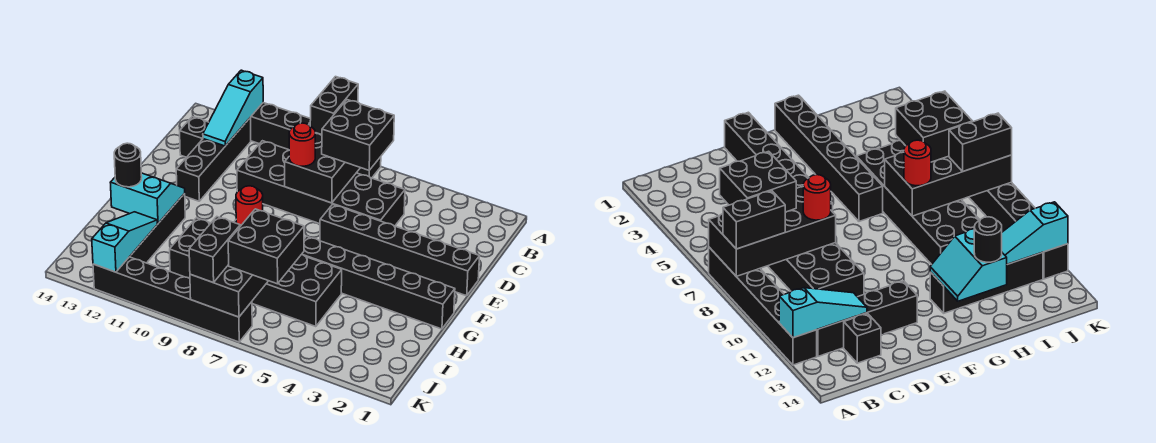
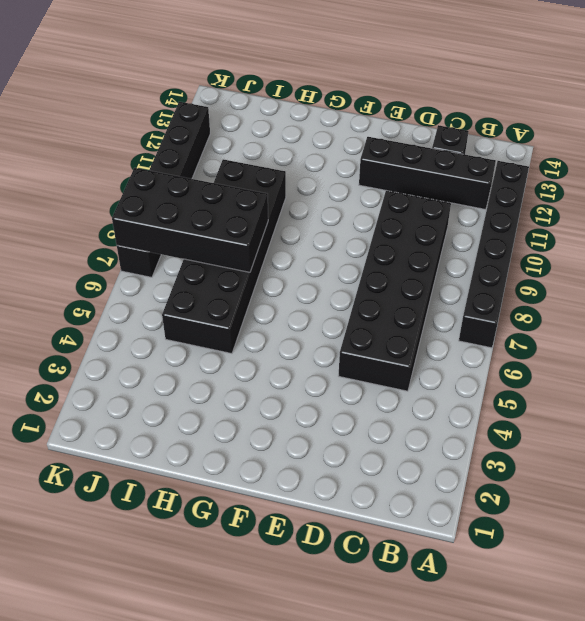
none -> black brick E1:E6 level 1
none -> black brick G1:G6 level 1
none -> black brick G12:J12 level 1

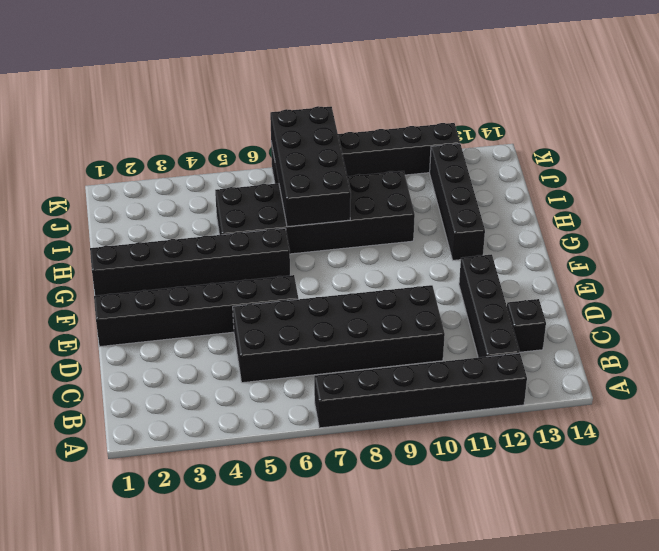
none -> black brick A7:D8 level 2
none -> cyan slope A12:C12 level 2 top A
none -> cyan slope G12:H13 level 2 top H

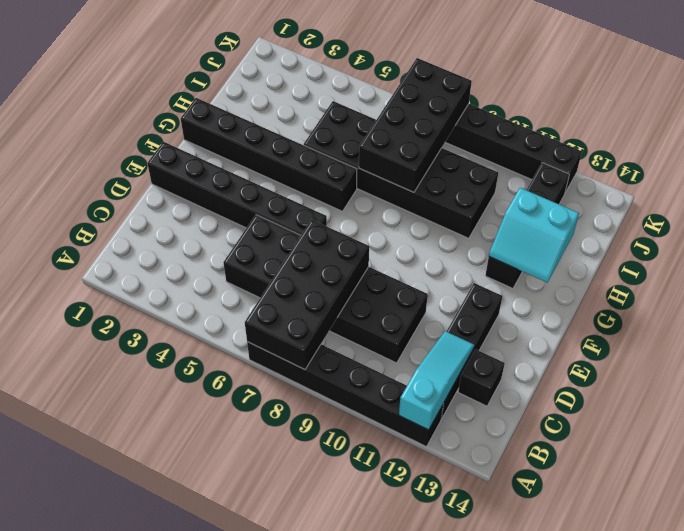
none -> cyan slope I12:K12 level 2 top K
none -> black brick A8:B8 level 3
none -> black brick B6:C7 level 3

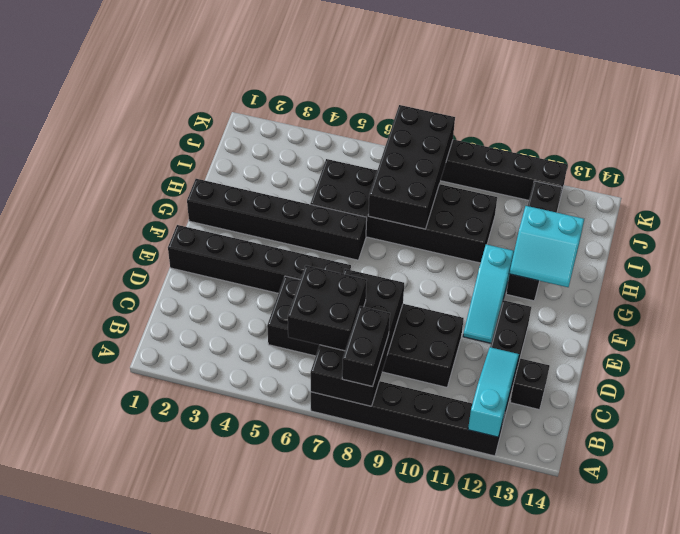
cyan slope E11:G11 level 1 top G -> cyan slope I12:K12 level 2 top K
none -> red round brick D8 level 3
none -> red round brick H8 level 3
none -> black round brick H13 level 3

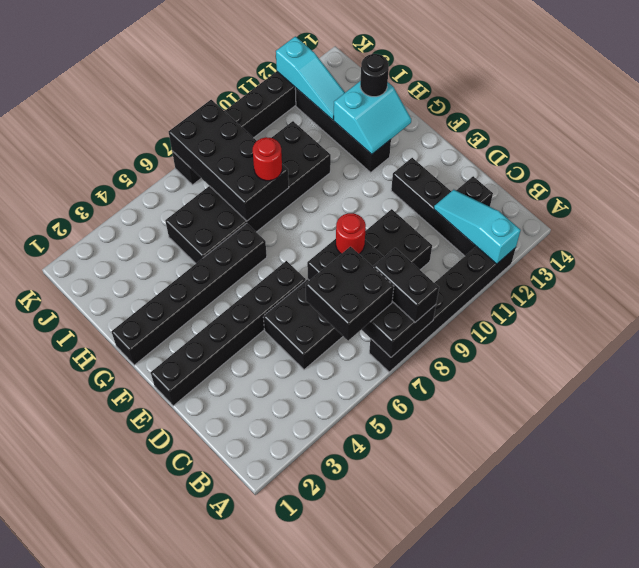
none -> black brick I6:J7 level 3
none -> black brick J8:K8 level 3

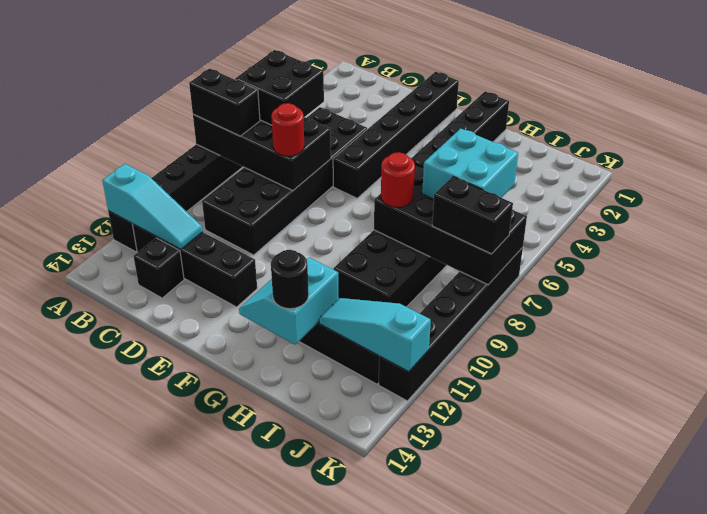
cyan brick I6:J7 level 3 -> black brick I6:J7 level 3

